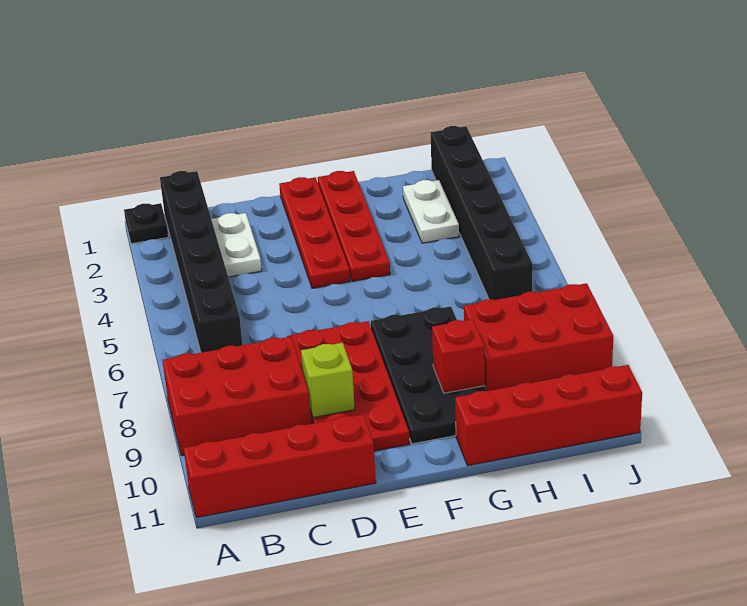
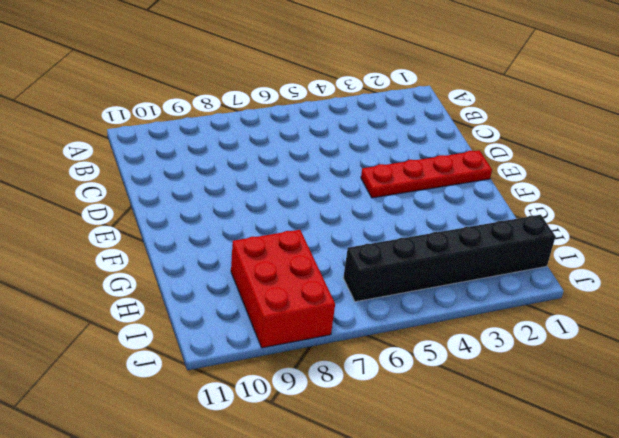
none -> black plate A1 level 1
none -> red brick A8:C9 level 1
none -> red brick A11:D11 level 1

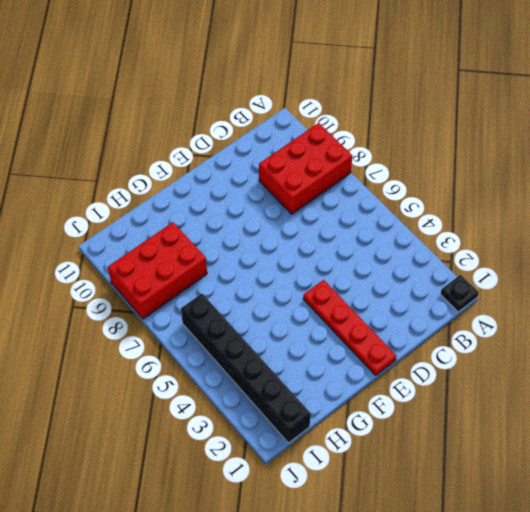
none -> red brick A11:D11 level 1
none -> black brick B1:B6 level 1
none -> white plate C2:C3 level 1

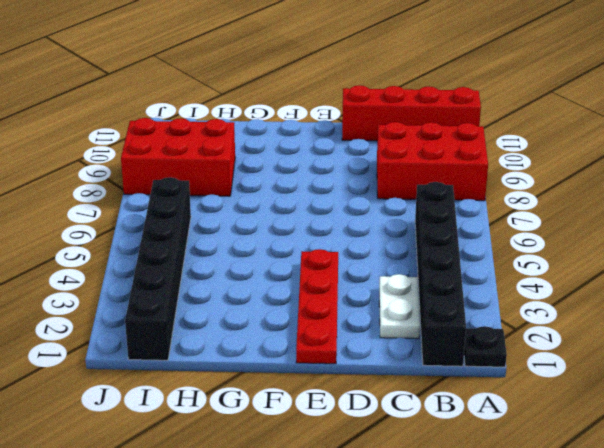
none -> red plate D7:E10 level 1
none -> red plate F1:F4 level 1
none -> black plate F7:G10 level 1

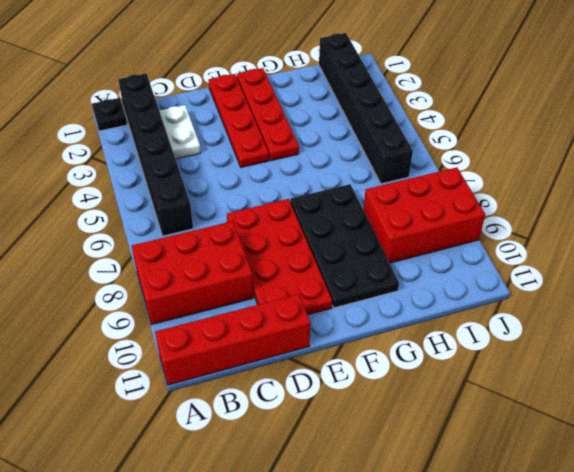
none -> red brick G11:J11 level 1
none -> white plate H2:H3 level 1
none -> lime brick D9 level 2

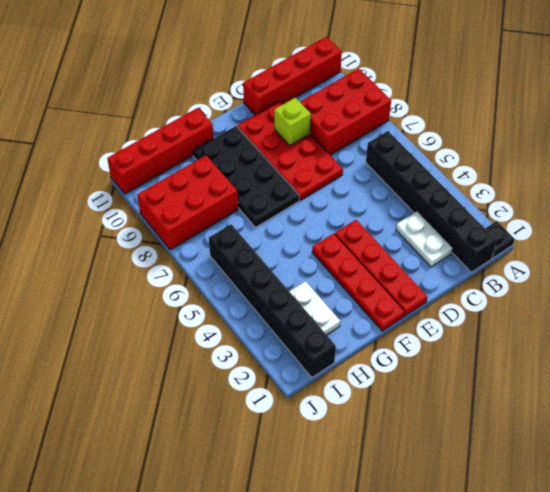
none -> red brick G9 level 2

